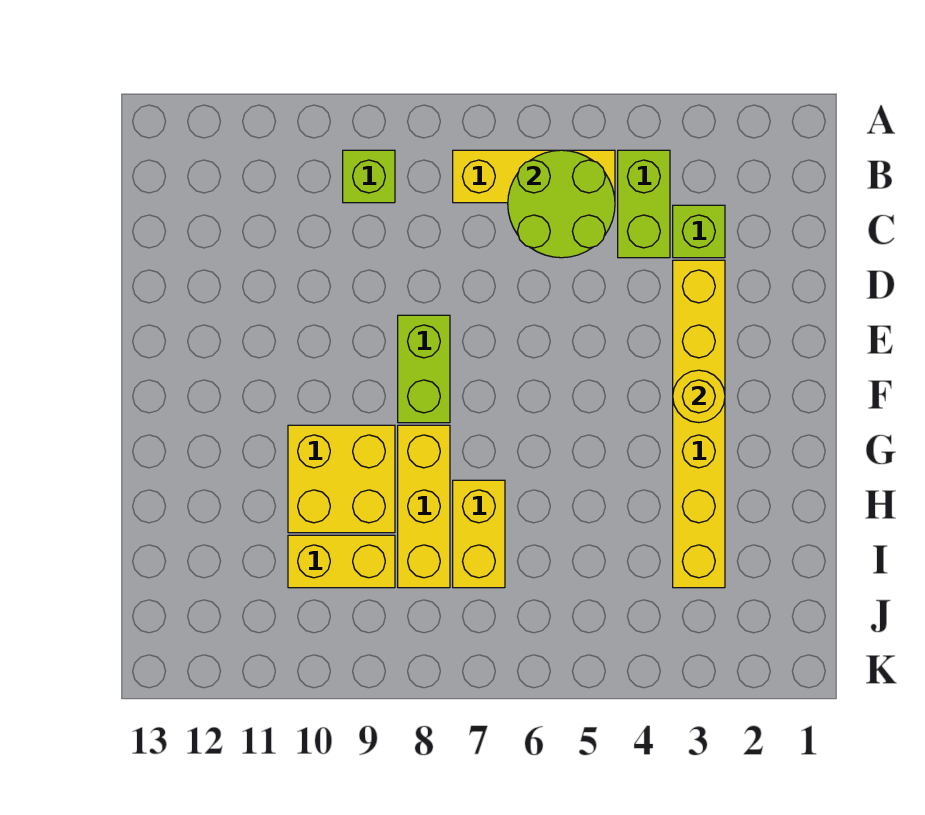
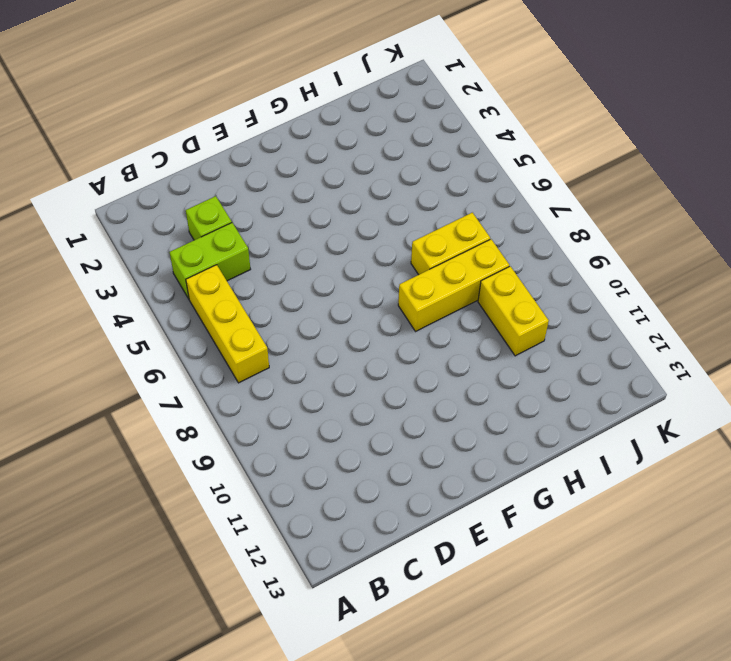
none -> lime brick B9 level 1
none -> yellow brick D3:I3 level 1
none -> lime brick E8:F8 level 1

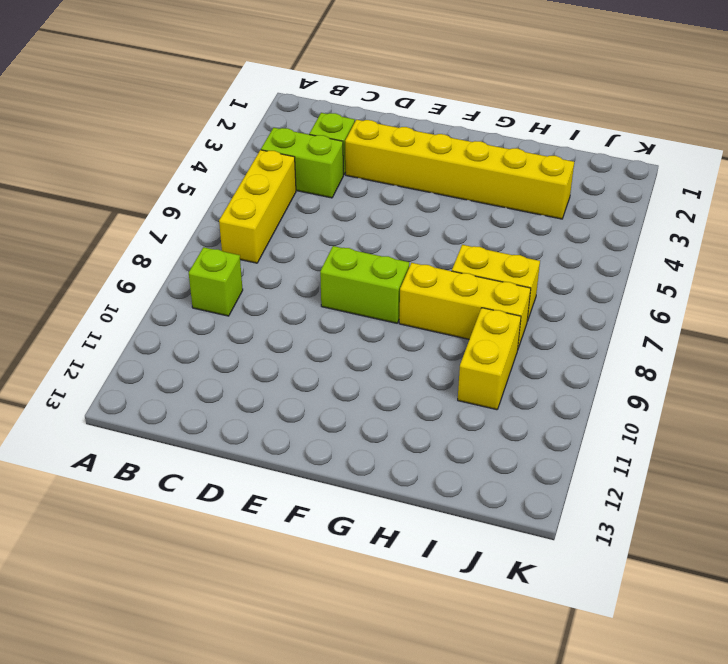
none -> yellow brick G9:H10 level 1
none -> lime round brick B5:C6 level 2
none -> yellow round brick F3 level 2

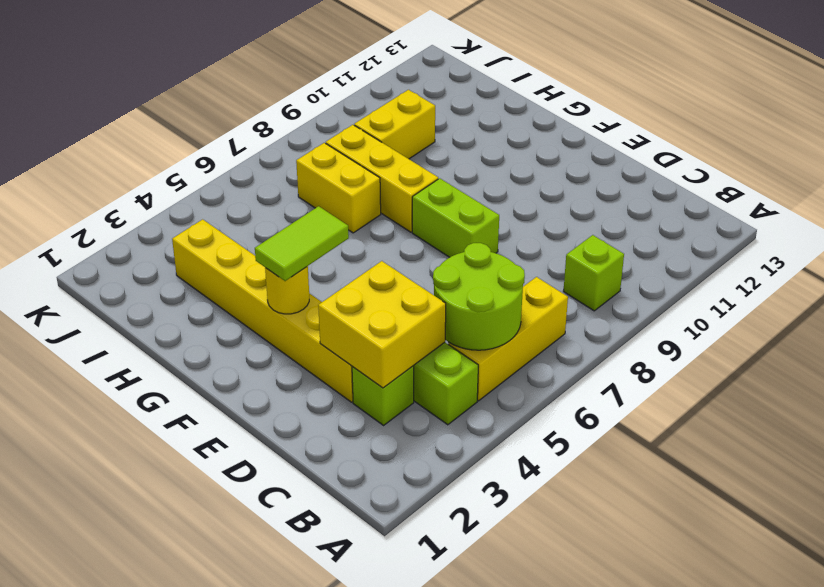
yellow brick C3:D4 level 2 -> yellow brick G9:H10 level 1
lime tile F3:F4 level 3 -> none

